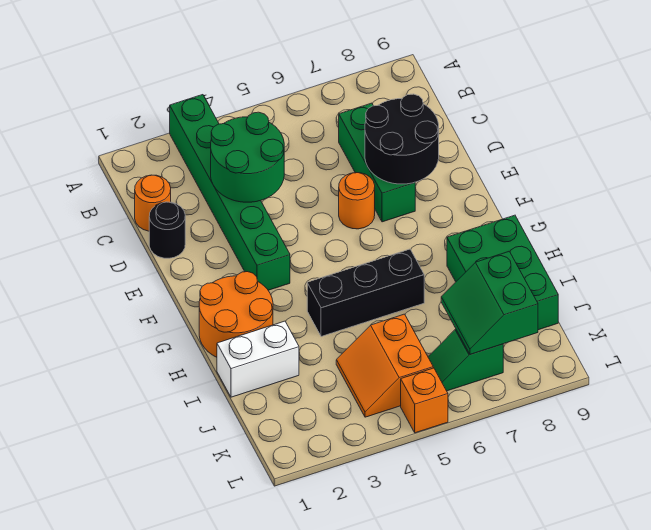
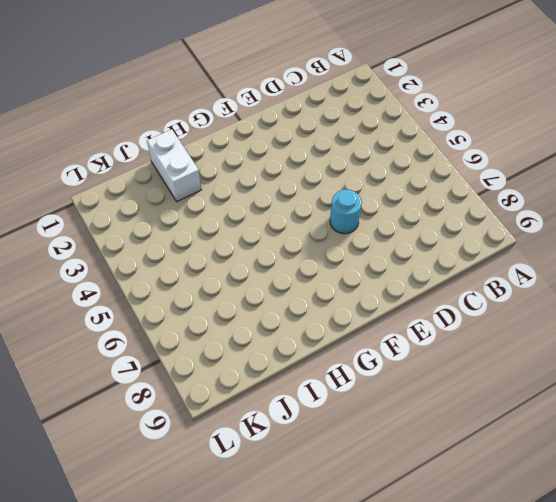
cyan round brick E6 level 1 -> orange round brick E6 level 1
none -> green brick A3:F3 level 1
none -> orange round brick C1 level 1
none -> green brick C7:E7 level 1

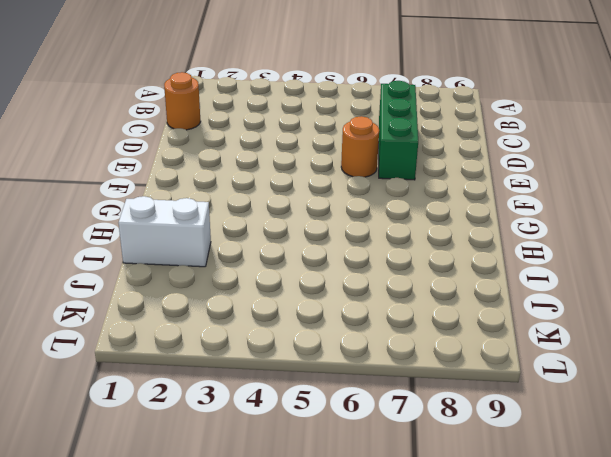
none -> green brick A3:F3 level 1
none -> black round brick D1 level 1
none -> orange round brick G1:H2 level 1

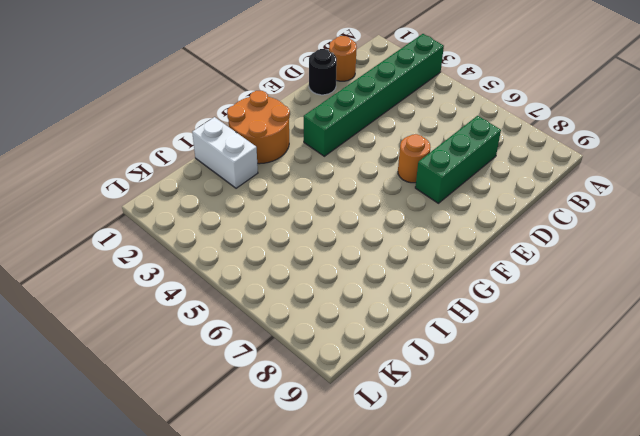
none -> black brick H4:H6 level 1
none -> green brick H8:J9 level 1
none -> orange slope J4:K5 level 1 top 5

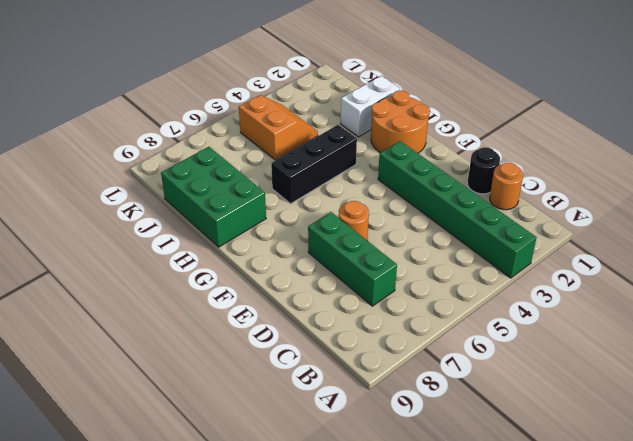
none -> green slope K6:K7 level 1 top 7
none -> orange brick L5 level 1
none -> green round brick C3:D4 level 2

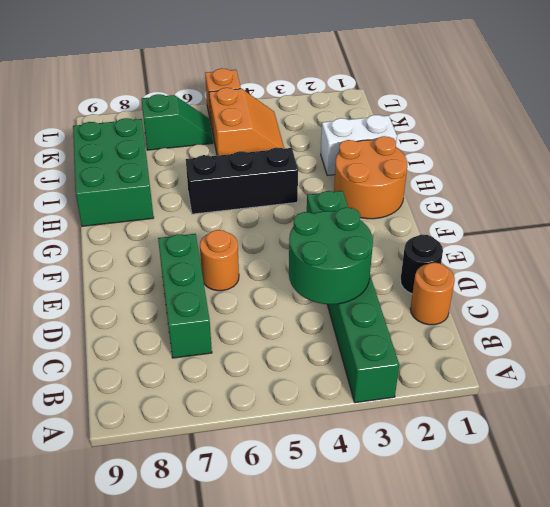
none -> black round brick D7:E8 level 2
none -> green slope J7:K8 level 2 top 8

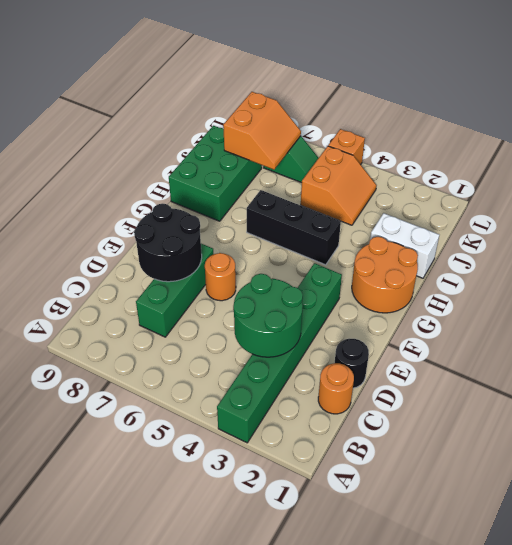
orange slope J7:K8 level 2 top 8 -> green slope J7:K8 level 2 top 8

